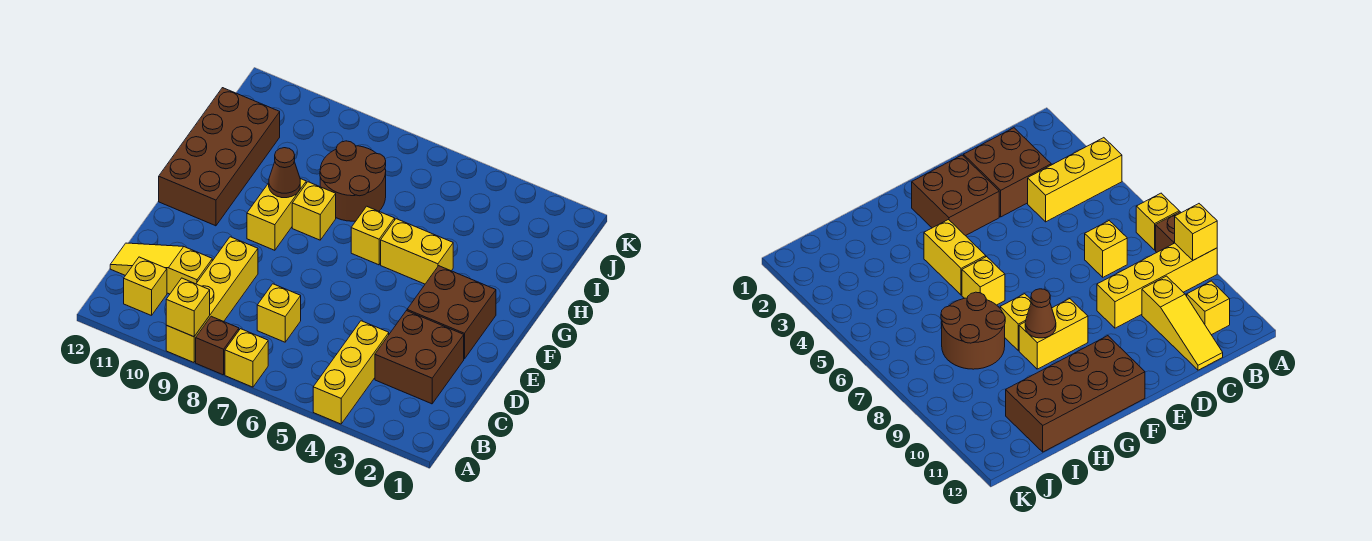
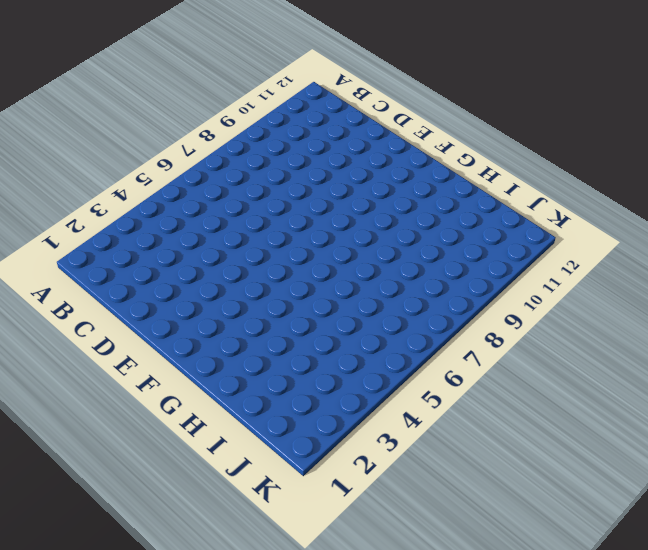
none -> yellow brick A4:C4 level 1
none -> yellow brick A7 level 1
none -> brown brick A8 level 1

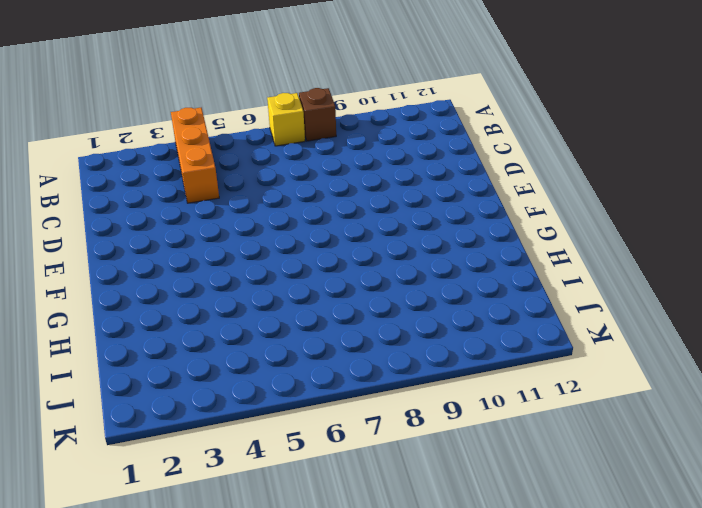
orange brick A4:C4 level 1 -> yellow brick A4:C4 level 1
none -> yellow brick A9:D9 level 1
none -> yellow brick B11 level 1
none -> brown brick C2:D3 level 1

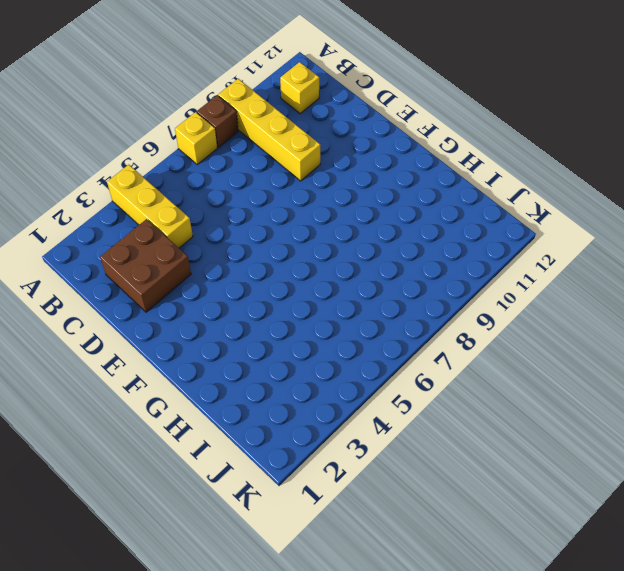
none -> yellow brick C7 level 1
none -> yellow slope C10:C12 level 1 top 10
none -> brown brick E2:F3 level 1

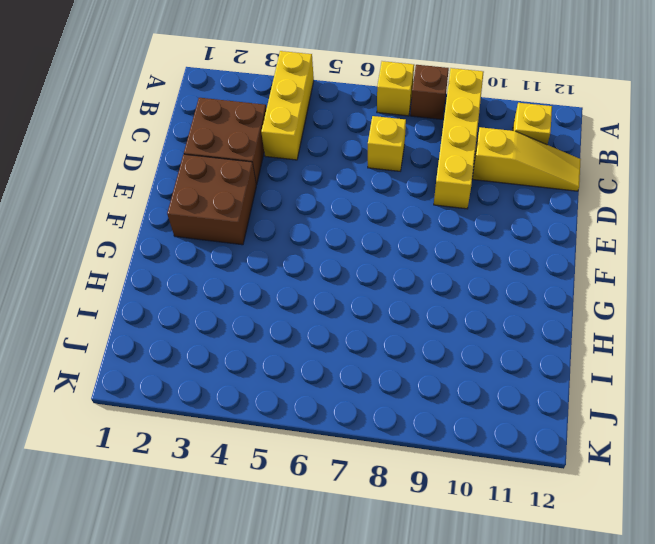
none -> yellow brick F9:G9 level 1
none -> brown brick F11:I12 level 1
none -> yellow brick G4:G5 level 1

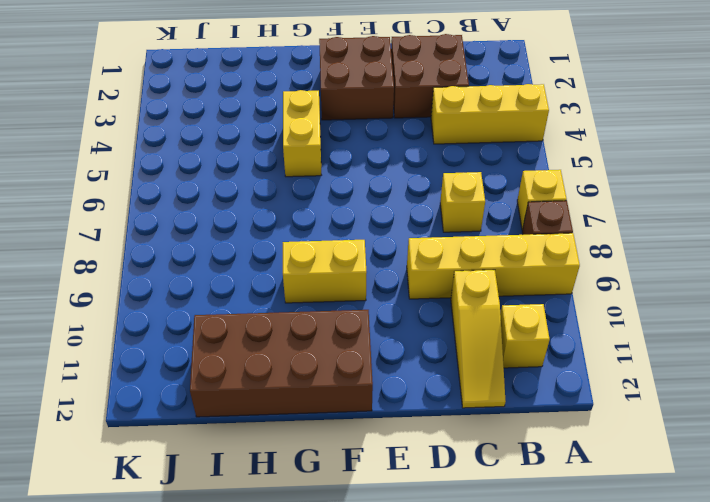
none -> yellow brick G6 level 1
none -> yellow brick G8 level 1
none -> brown round brick H7:I8 level 1

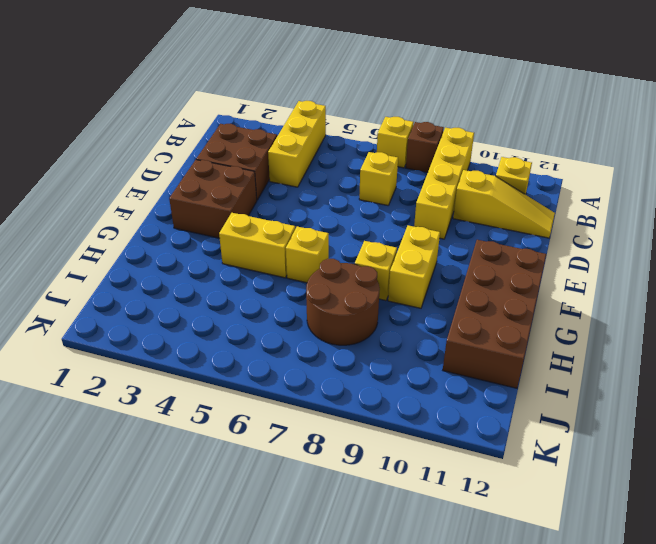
none -> yellow brick A9 level 2
none -> brown cone G9 level 2

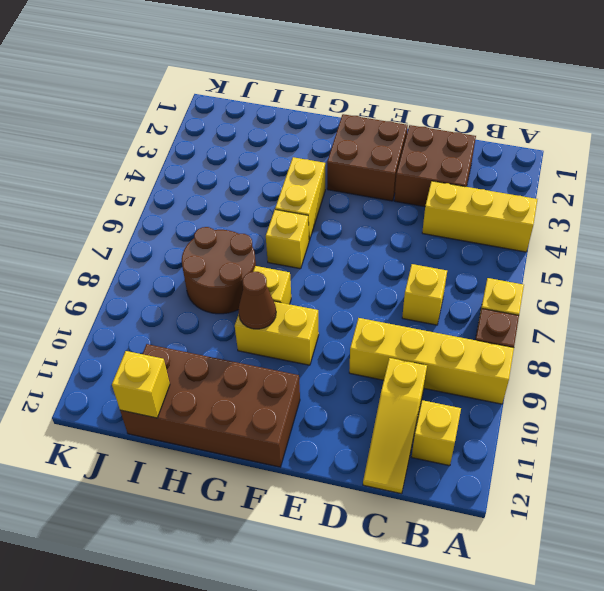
yellow brick I12 level 2 -> yellow brick A9 level 2

